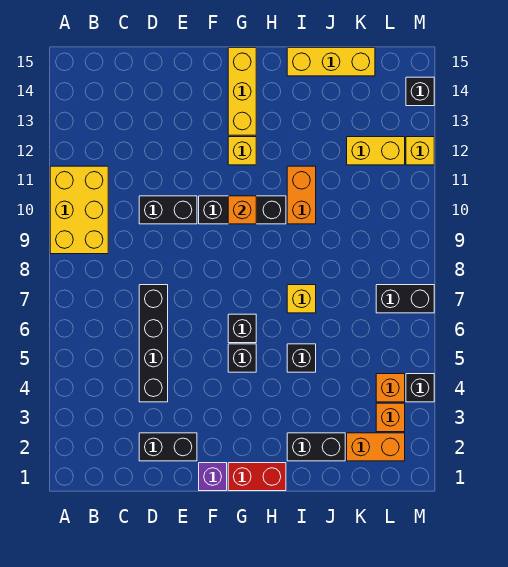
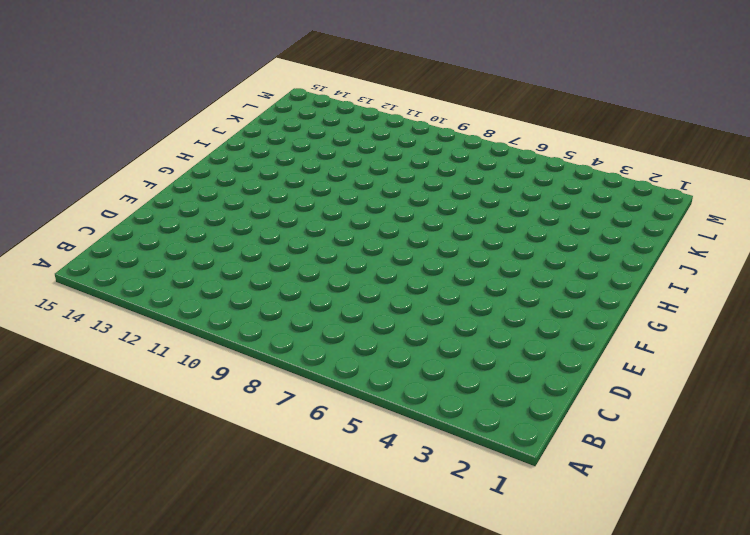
none -> yellow brick A9:B11 level 1
none -> black brick D2:E2 level 1
none -> black brick D4:D7 level 1

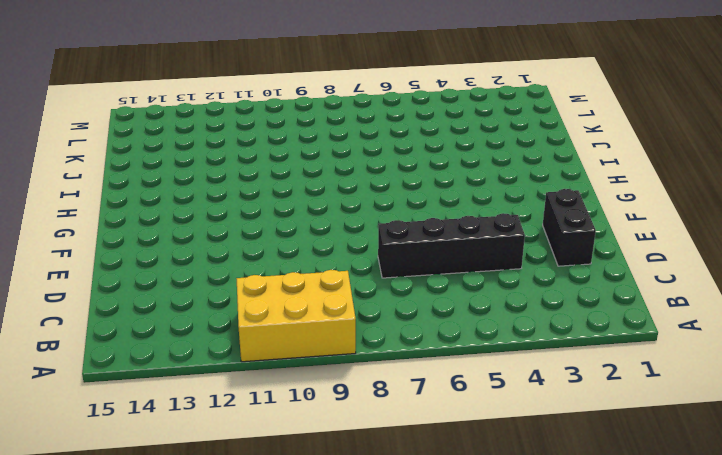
none -> black brick D10:E10 level 1
none -> purple brick F1 level 1
none -> black brick F10:H10 level 1

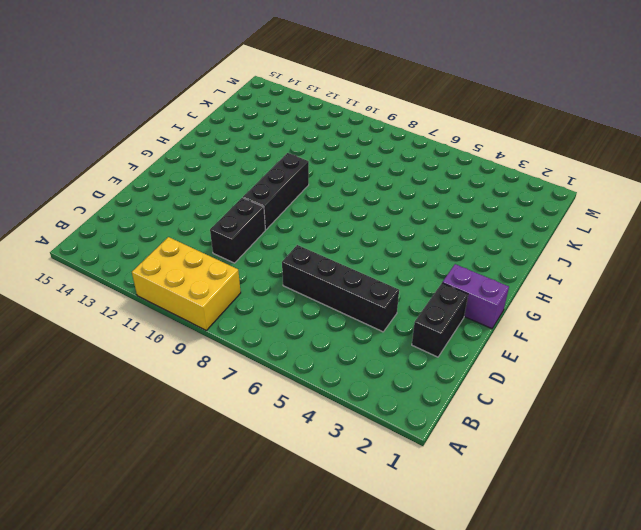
purple brick F1:F2 level 1 -> purple brick F1 level 1
none -> red brick G1:H1 level 1
none -> black brick G5 level 1
none -> black brick G6 level 1

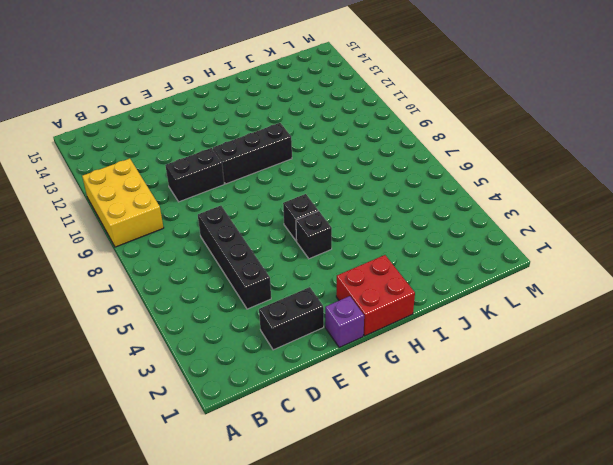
red brick G1:H2 level 1 -> red brick G1:H1 level 1
none -> yellow brick G12 level 1
none -> yellow brick G13:G15 level 1
none -> black brick I2:J2 level 1

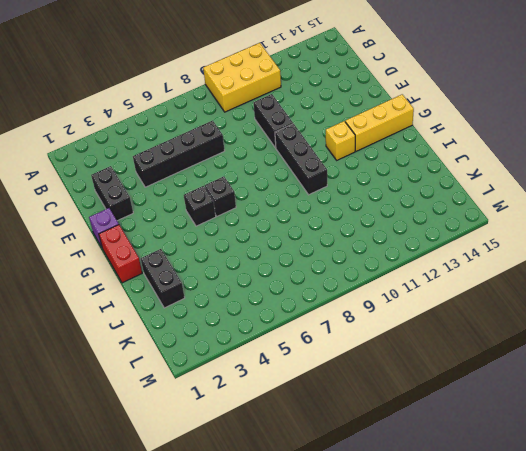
none -> black brick I5 level 1
none -> yellow brick I7 level 1
none -> orange brick I10:I11 level 1

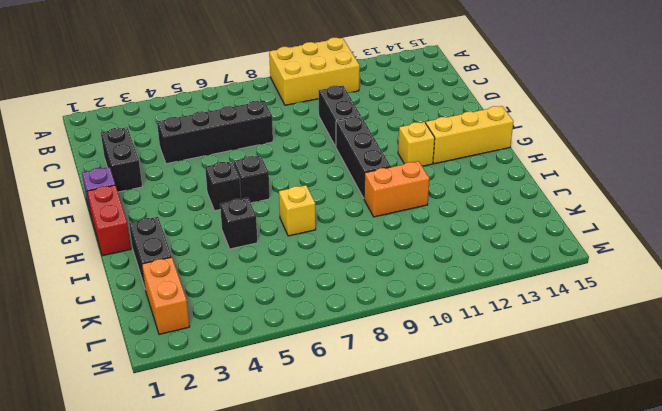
none -> yellow brick I15:K15 level 1
none -> yellow brick K12:L12 level 1
none -> orange brick L3 level 1

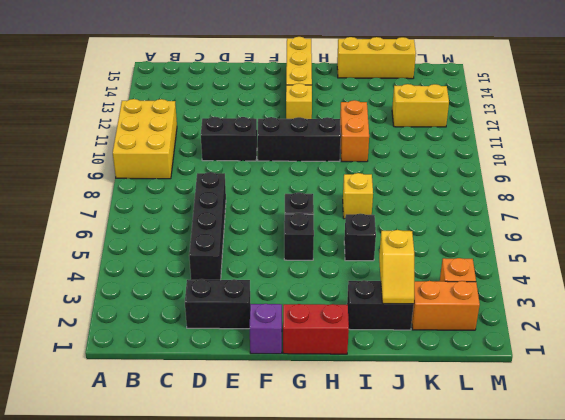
yellow slope J2:J3 level 2 top 3 -> none
none -> orange brick L4 level 1
none -> black brick L7:M7 level 1
none -> black brick M4 level 1

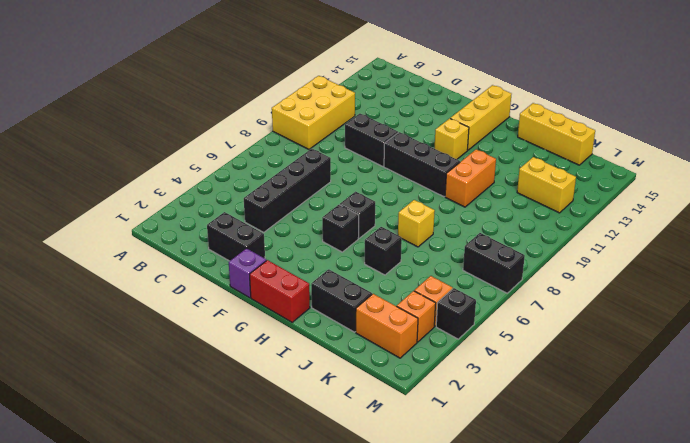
none -> yellow brick M12 level 1
none -> black brick M14 level 1
none -> orange brick G10 level 2

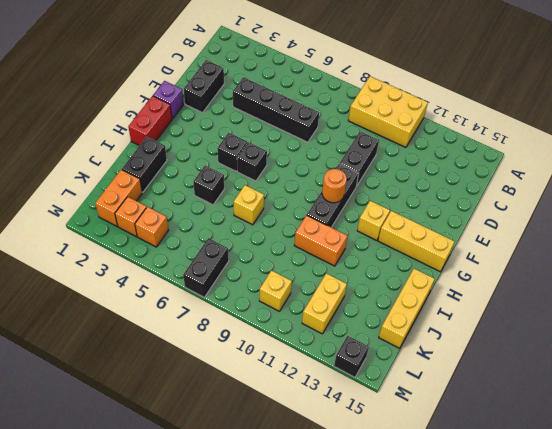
orange round brick G10 level 2 -> orange brick G10 level 2
yellow brick L10 level 1 -> yellow brick M12 level 1
none -> black brick M4 level 1

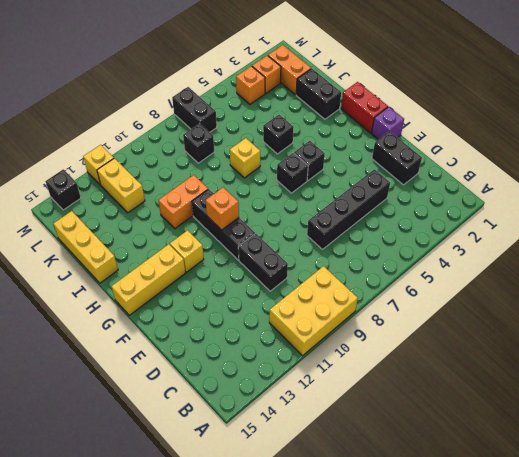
black brick K8 level 1 -> black brick M4 level 1

